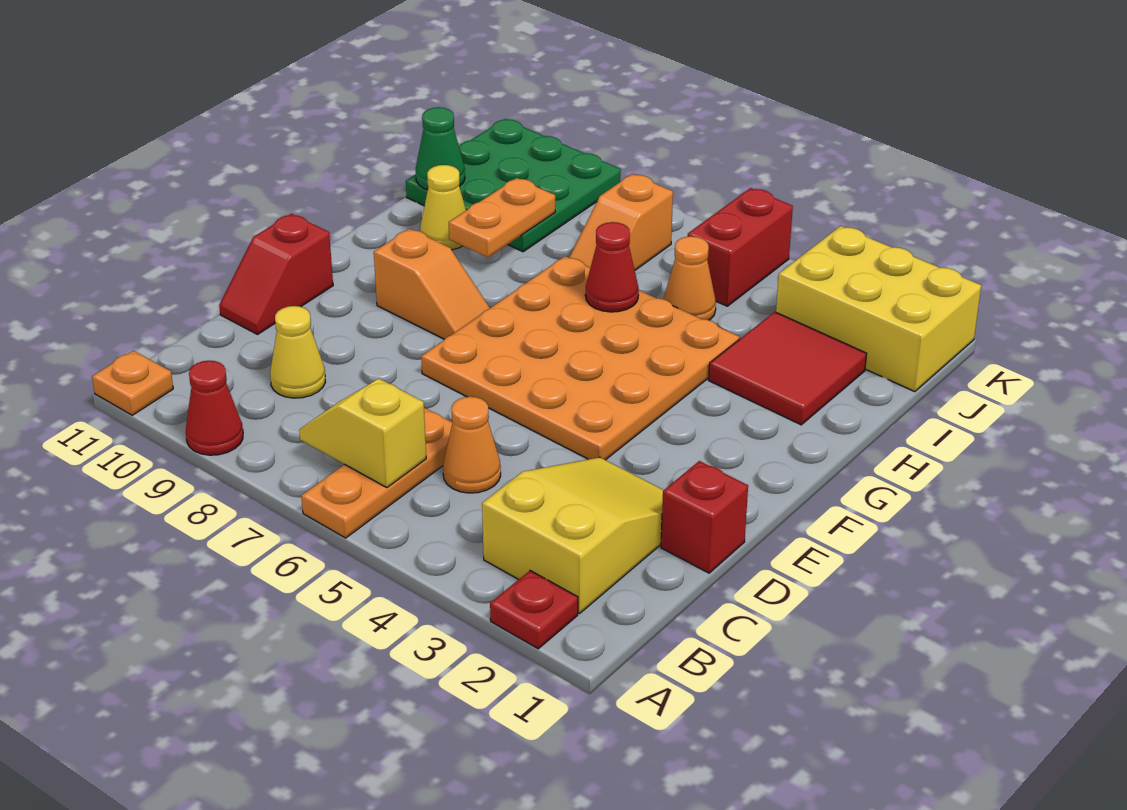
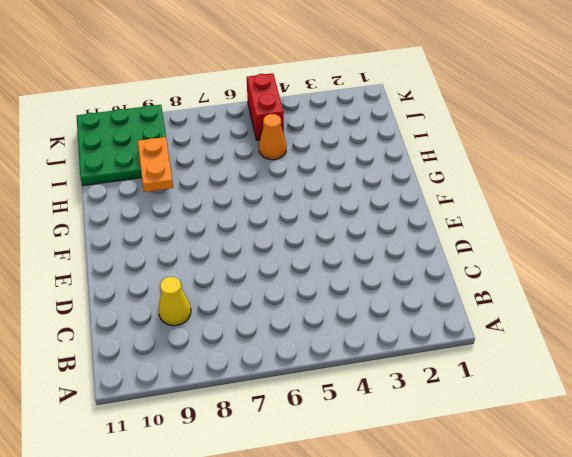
none -> red plate A2 level 1
none -> orange plate A6:C6 level 1
none -> red cone A9 level 1

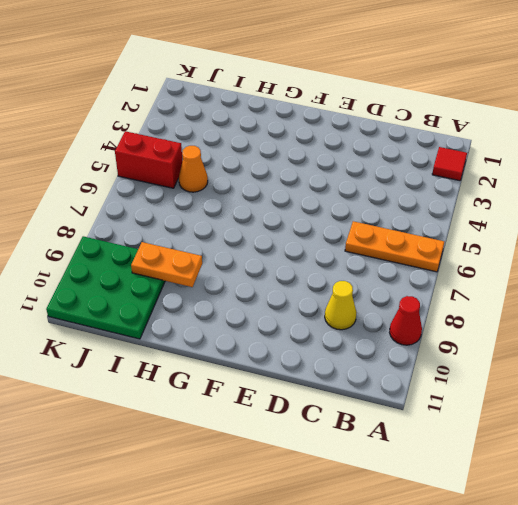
red tile A2 level 1 -> red plate A2 level 1
none -> orange plate A11 level 1
none -> yellow slope B2:D3 level 1 top B
none -> orange cone C5 level 1

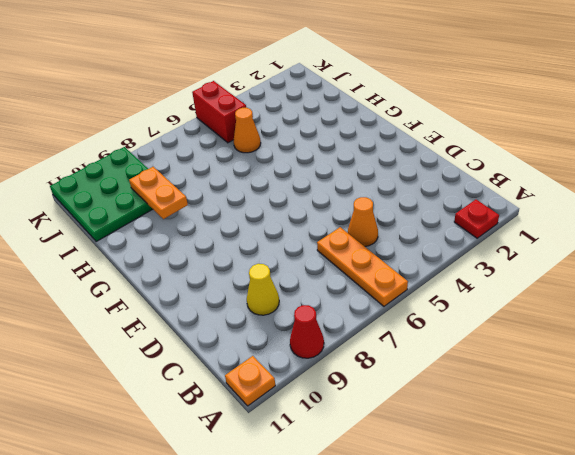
none -> yellow slope B2:D3 level 1 top B
none -> red brick D1 level 1
none -> red slope D11:E11 level 1 top E

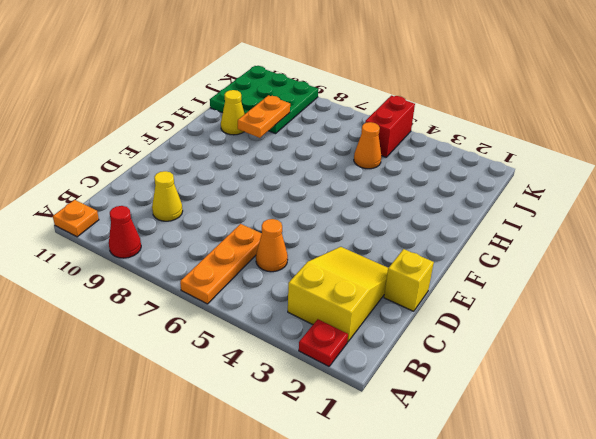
yellow brick D1 level 1 -> red brick D1 level 1
none -> red slope D11:E11 level 1 top E
none -> orange plate E4:H7 level 1
none -> orange slope F8:F9 level 1 top 9

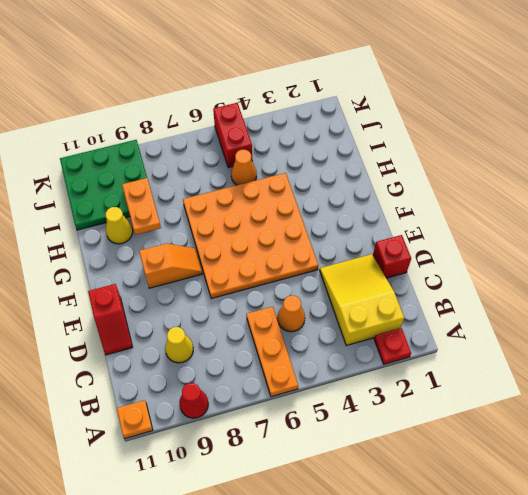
none -> red tile H2:I3 level 1
none -> orange slope I7:J7 level 1 top J
none -> yellow brick J1:K3 level 1

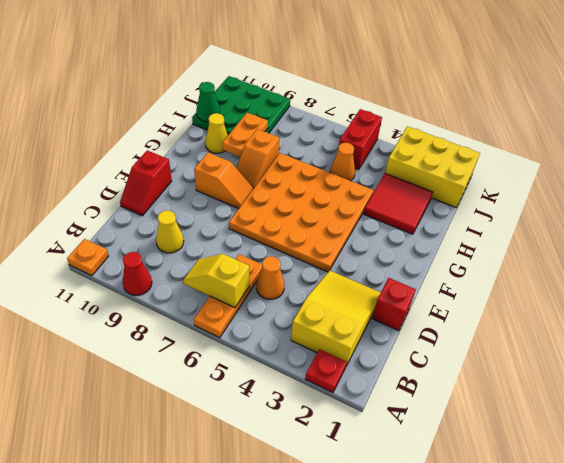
orange slope G8:H8 level 1 top H -> orange slope I7:J7 level 1 top J
none -> red cone H6 level 2

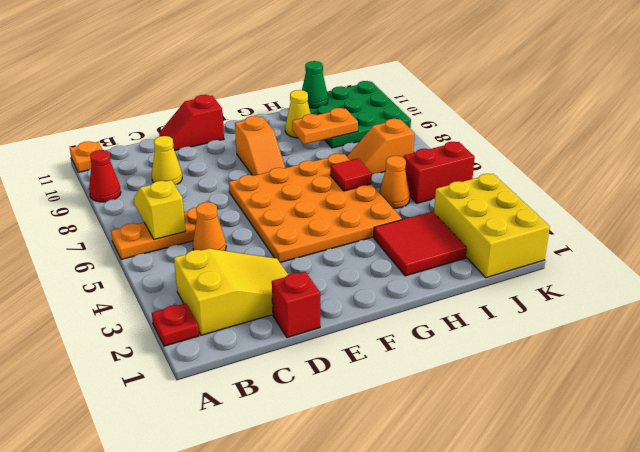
red tile H6 level 2 -> red cone H6 level 2

